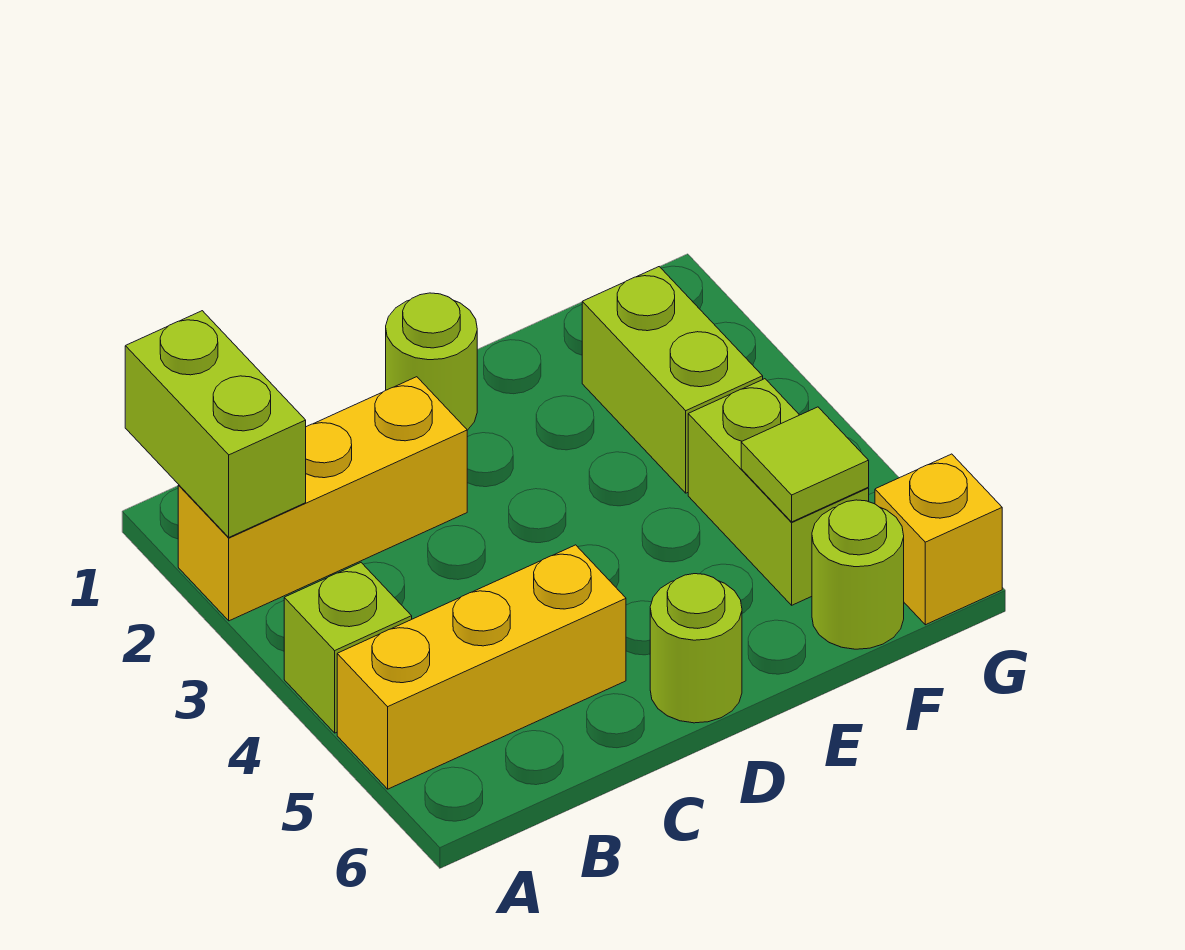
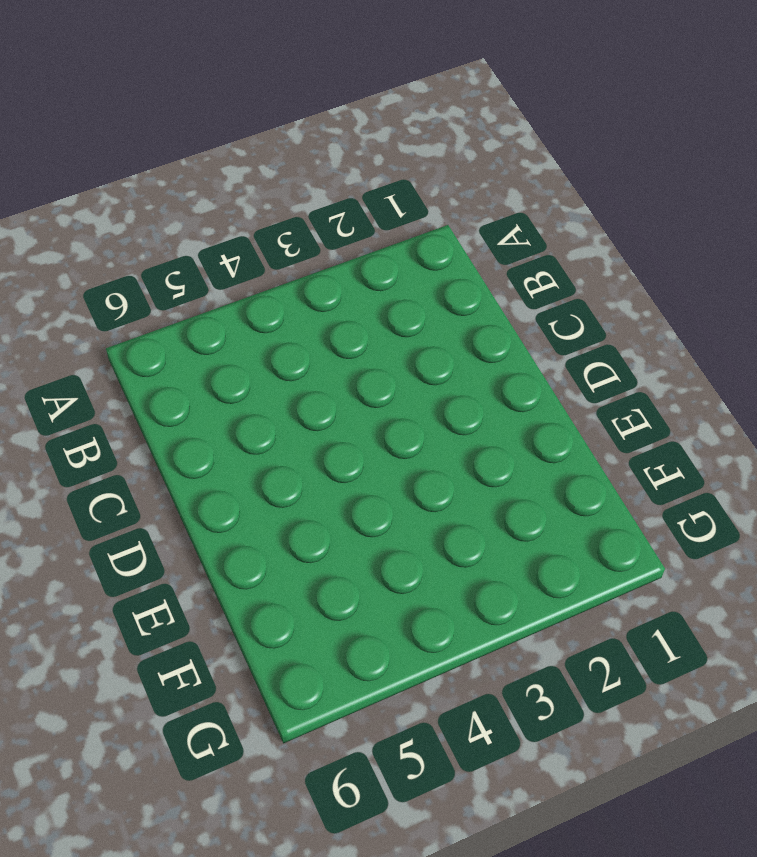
none -> yellow brick A2:C2 level 1
none -> lime brick A4 level 1

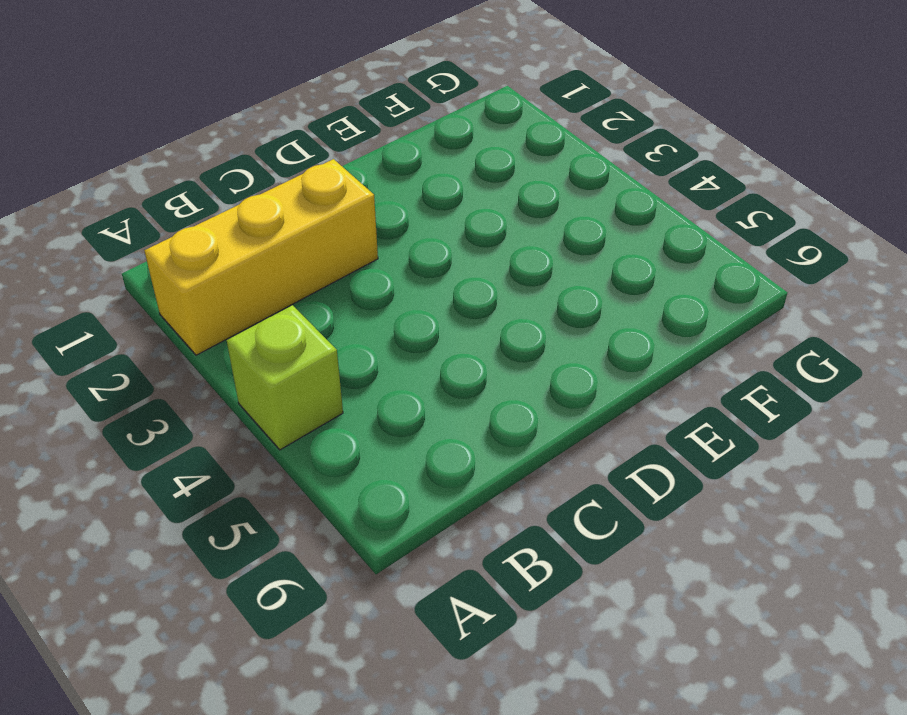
none -> yellow brick A5:C5 level 1
none -> lime round brick D1 level 1

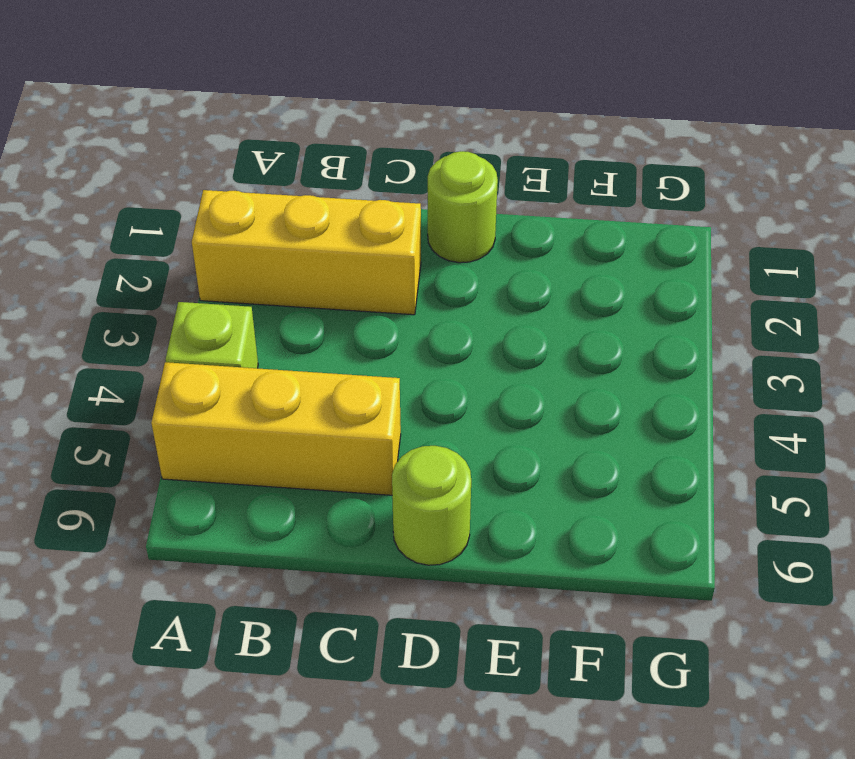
none -> lime brick F2:F3 level 1
none -> lime brick F4:F5 level 1

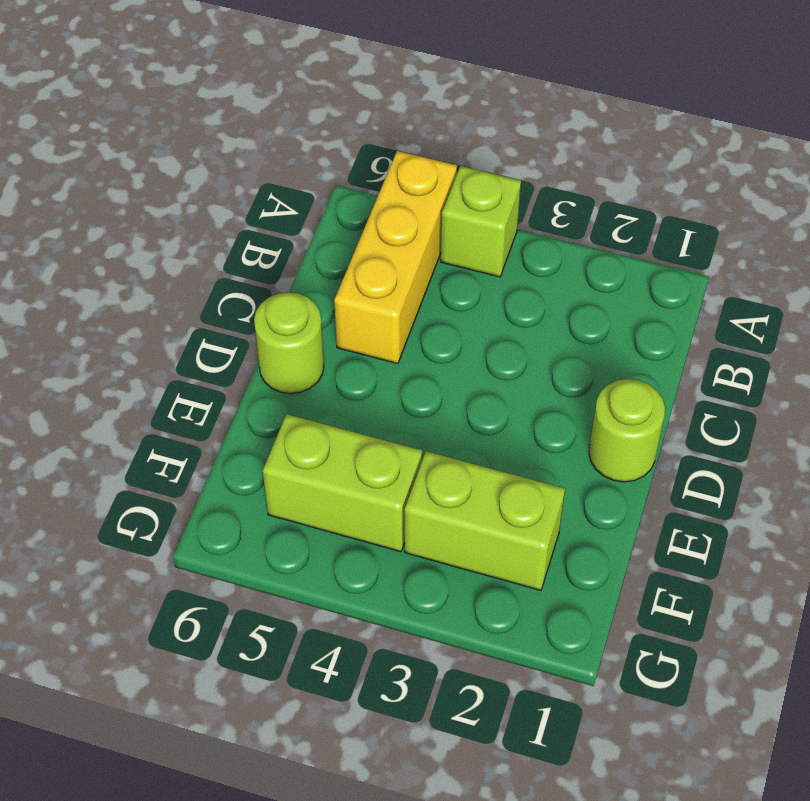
none -> yellow brick A2:C2 level 1
none -> lime round brick F6 level 1

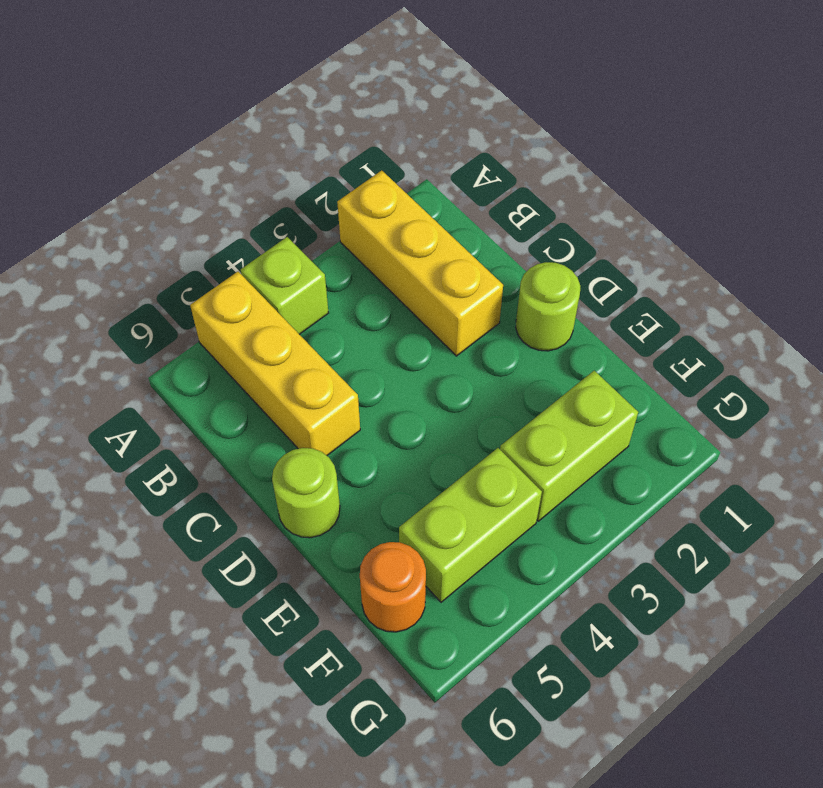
orange round brick F6 level 1 -> lime round brick F6 level 1
none -> yellow brick G6 level 1
none -> lime brick A1:A2 level 2

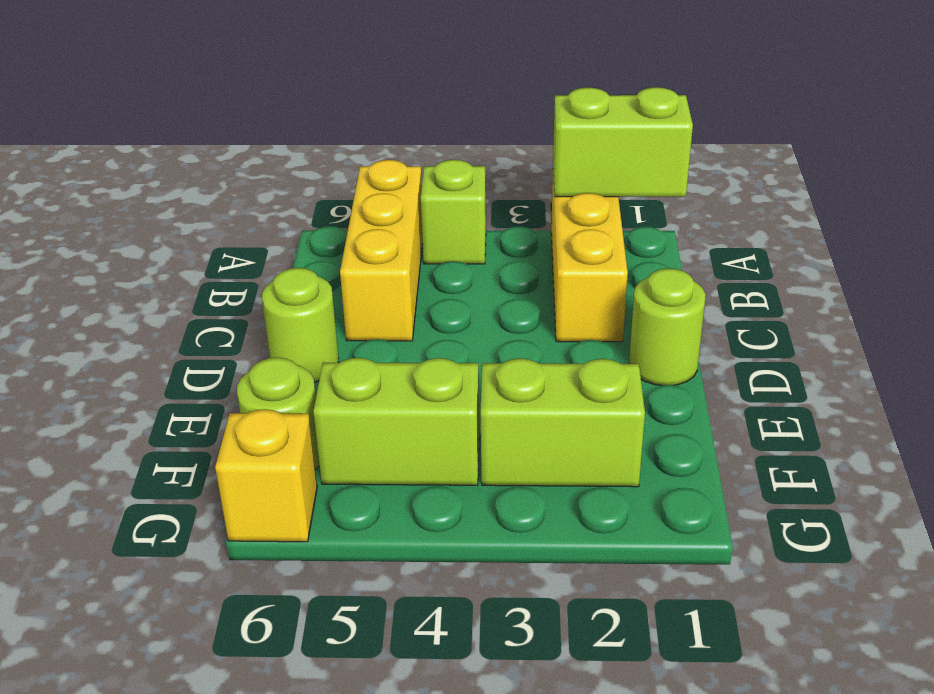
none -> lime tile F5 level 2

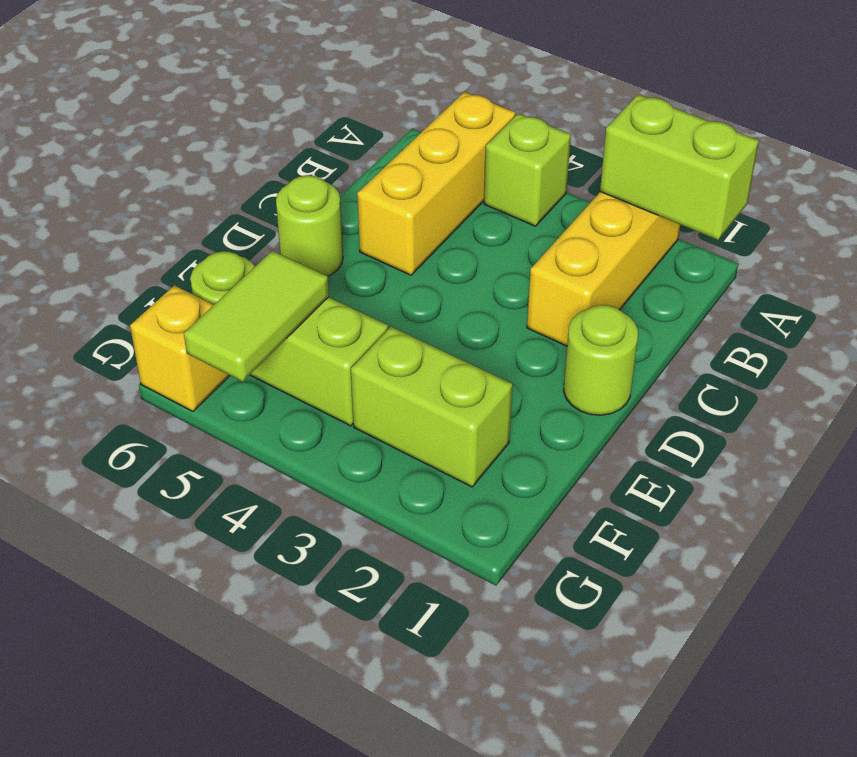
lime tile F5:G5 level 2 -> lime tile F5 level 2

